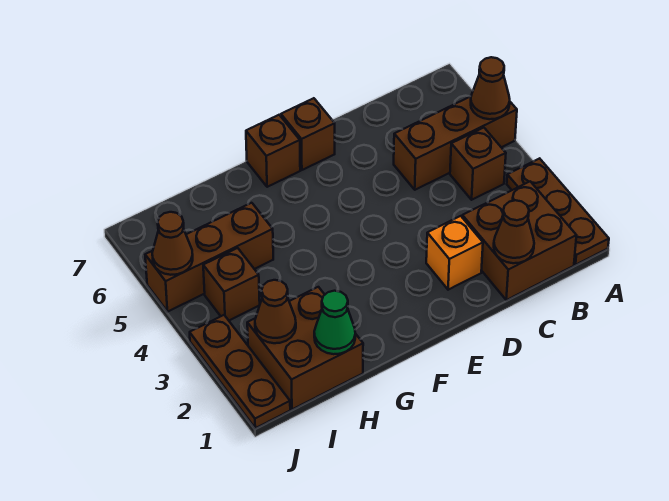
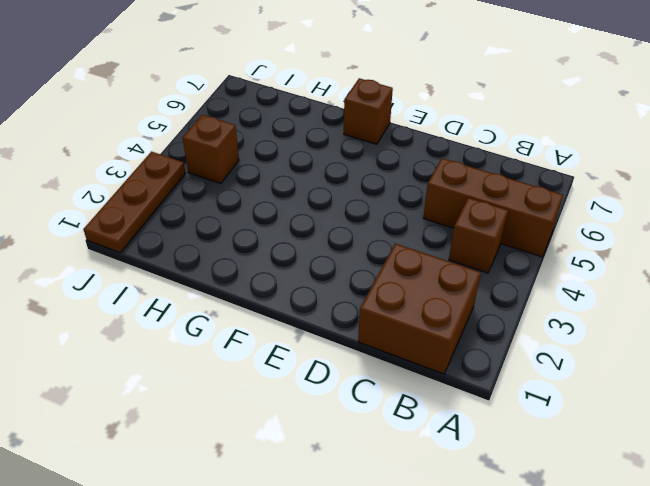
none -> brown plate A1:A3 level 1
none -> orange brick D2 level 1
none -> brown brick E7 level 1

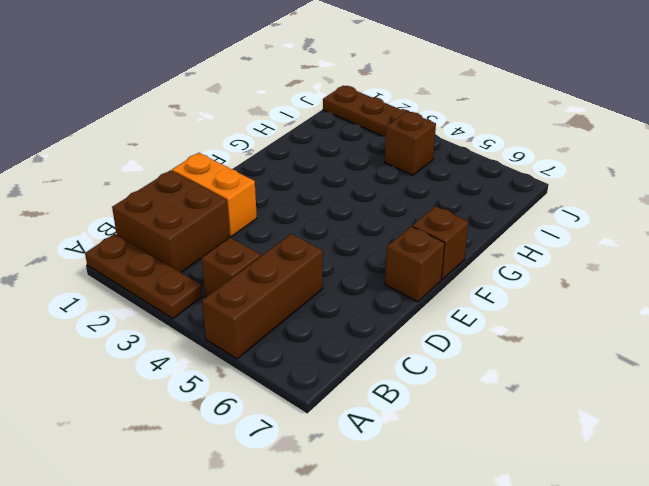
orange brick D1:D2 level 1 -> orange brick D2 level 1
none -> brown brick H1:I2 level 1
none -> brown brick H5:J5 level 1
none -> brown cone A5 level 2

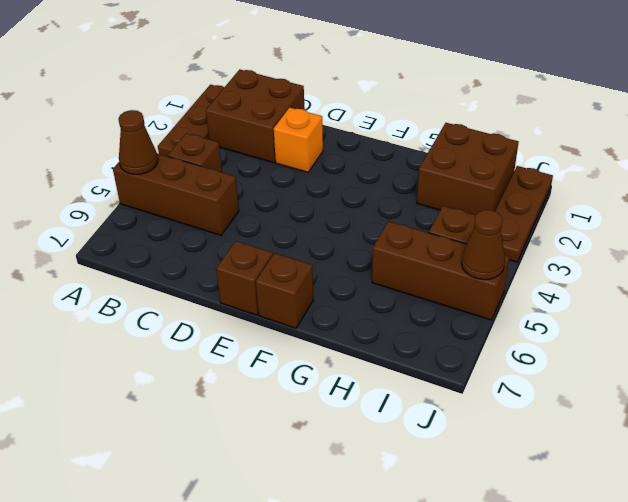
none -> brown cone C1 level 2
none -> green cone H1 level 2
none -> brown cone I2 level 2

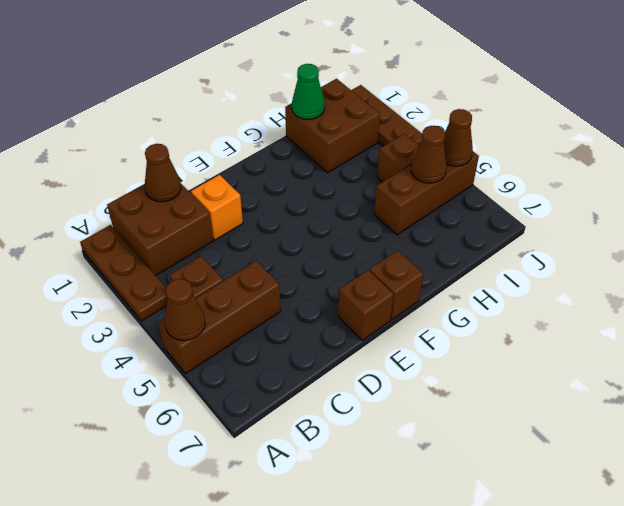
brown cone I5 level 2 -> brown cone I2 level 2

